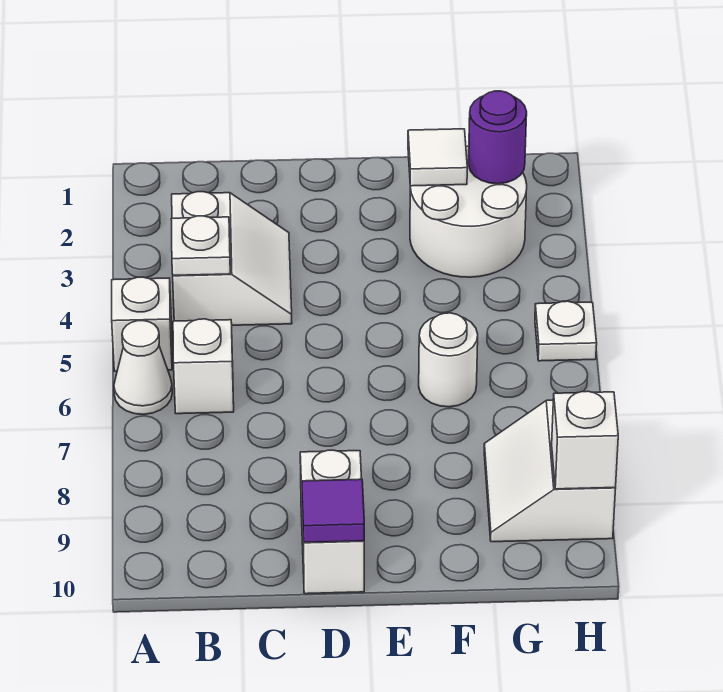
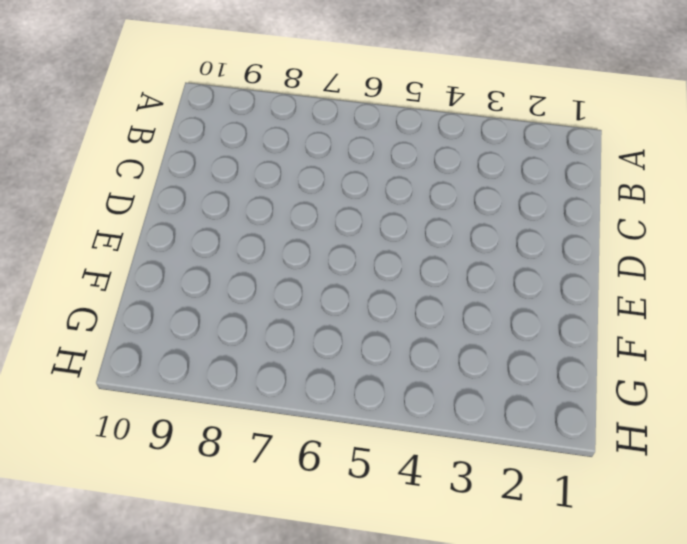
none -> white brick A5 level 1
none -> white cone A6 level 1
none -> white slope B3:C4 level 1 top B

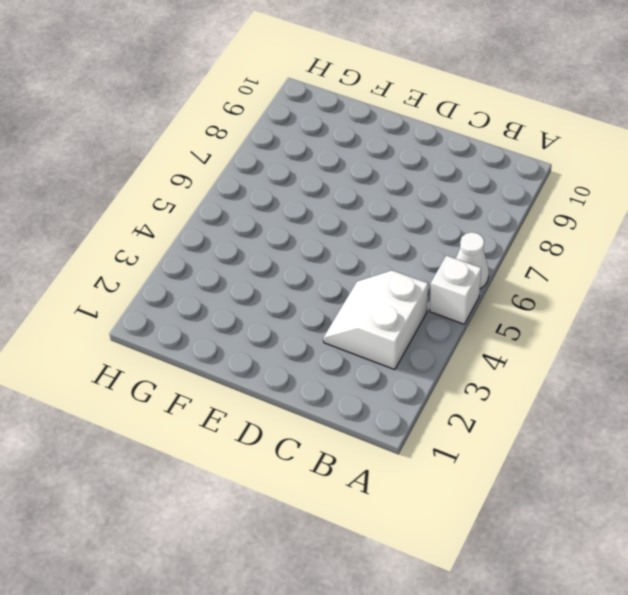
none -> white brick B6 level 1
none -> white brick D9:D10 level 1
none -> white round brick F2:G3 level 1

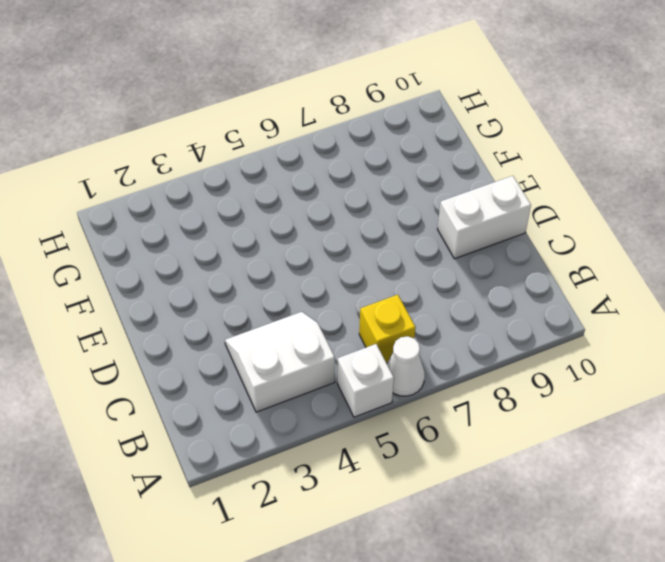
yellow brick B6 level 1 -> white brick B6 level 1
none -> white round brick F2:G3 level 1
none -> white round brick F6 level 1
none -> white slope G8:H9 level 1 top H

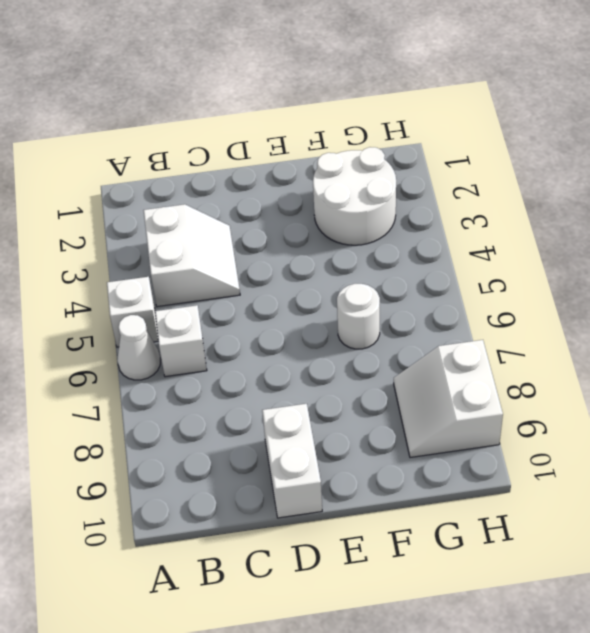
none -> white plate H5 level 1
none -> white plate B4 level 2
none -> purple tile D10 level 2

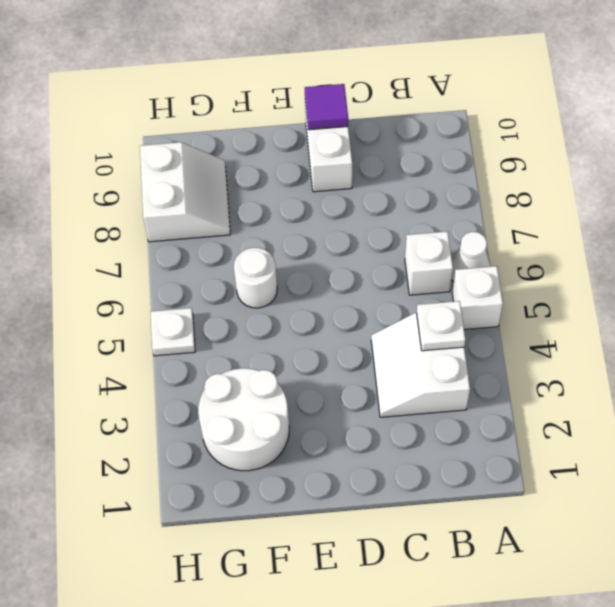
none -> white tile F2 level 2
none -> purple round brick G2 level 2
none -> white brick H9 level 2

